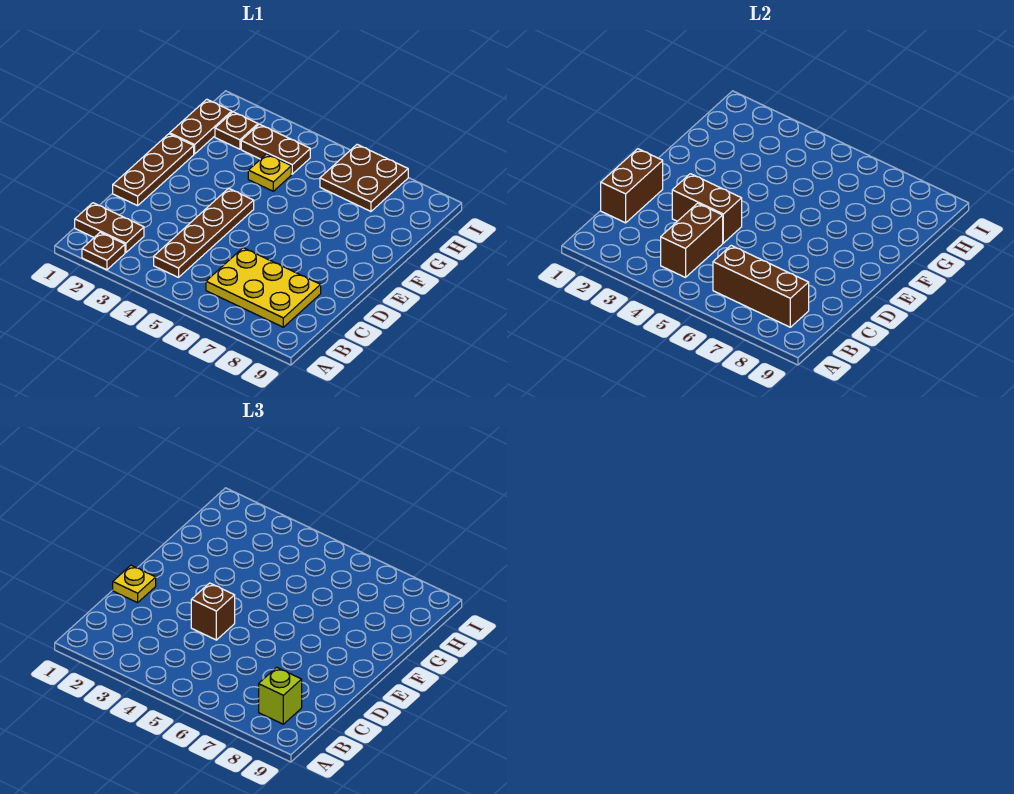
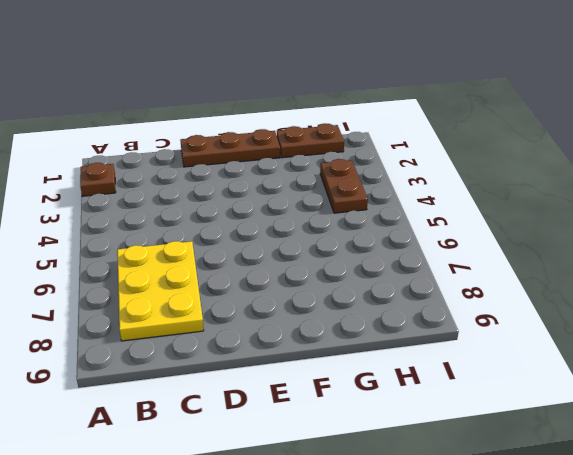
none -> brown plate B1:B2 level 1
none -> brown plate B4:E4 level 1
none -> yellow plate G4 level 1

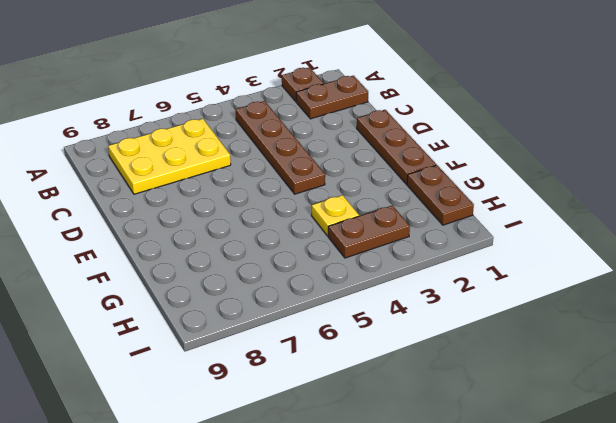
none -> brown plate H2 level 1
none -> brown plate H6:I7 level 1
none -> brown brick B4:C4 level 2

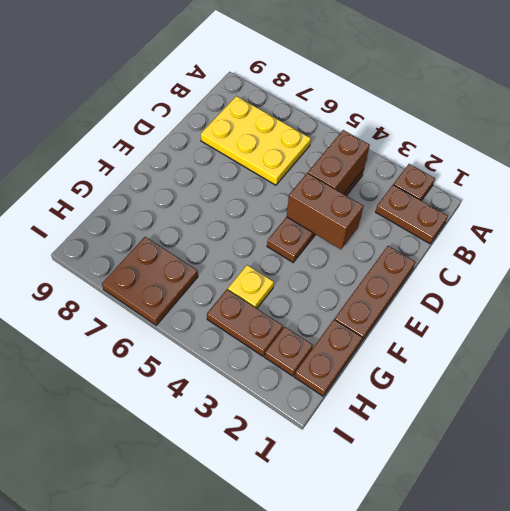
none -> brown brick B6:B8 level 2
none -> brown brick C1:D1 level 2
none -> lime brick B8 level 3

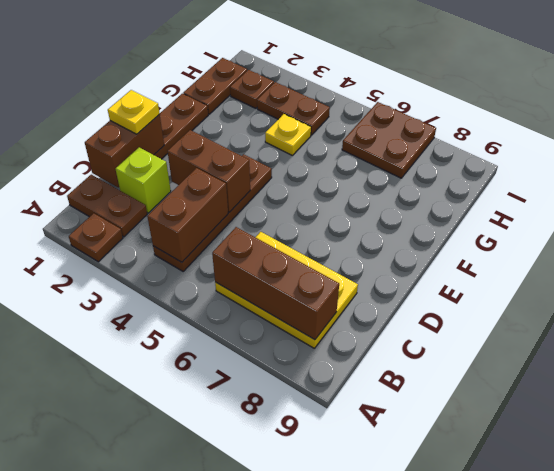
lime brick C2 level 1 -> lime brick B8 level 3
none -> brown brick D4 level 3

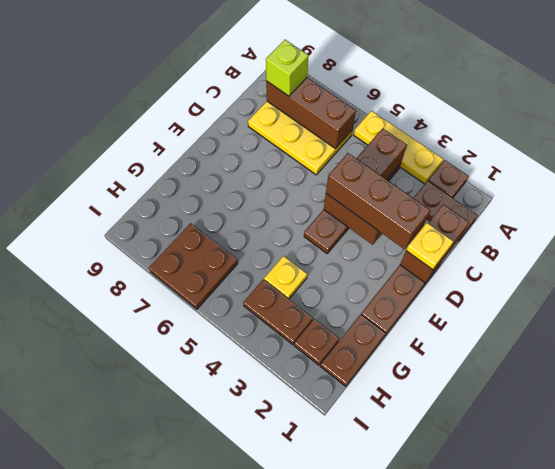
yellow plate A3:A5 level 1 -> none
brown brick D2:D4 level 3 -> brown brick D4 level 3

